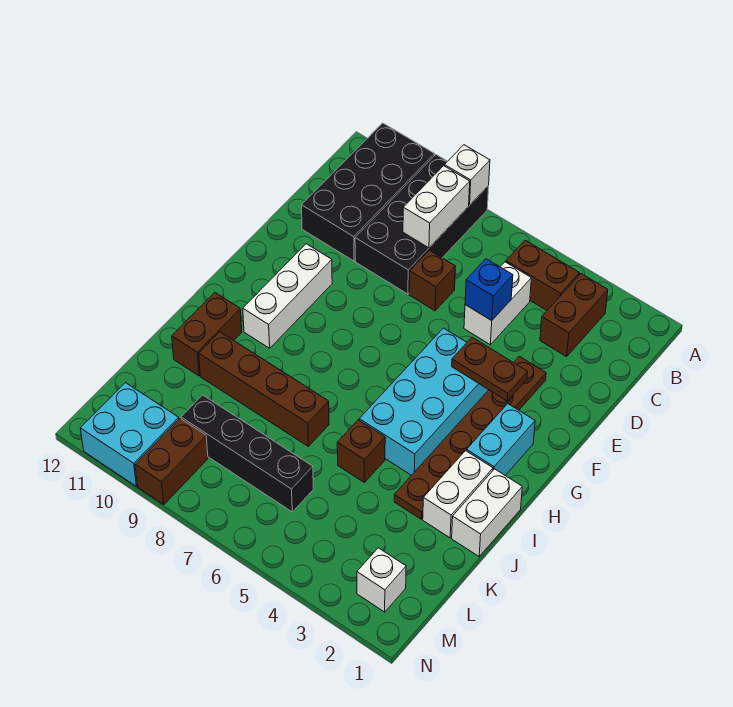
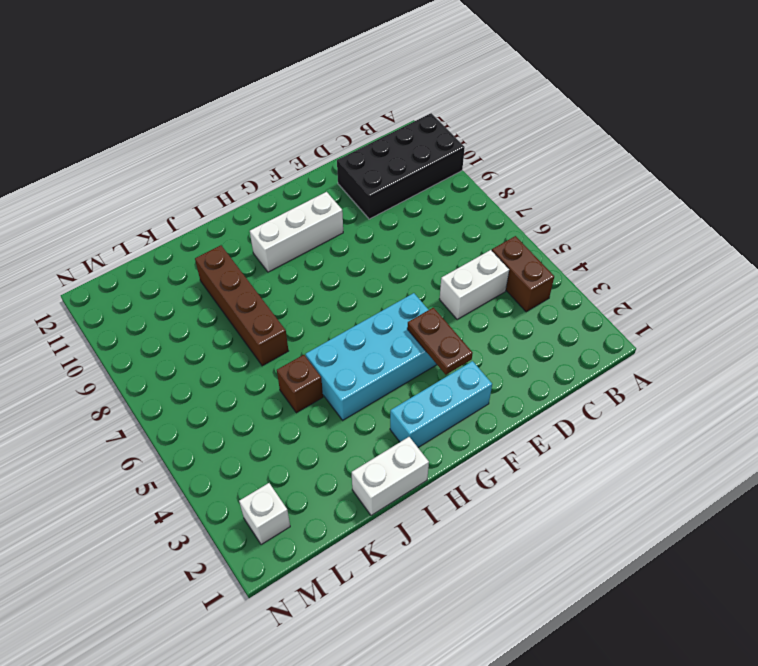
cyan brick F2:H2 level 1 -> cyan brick G2:H2 level 1
none -> black brick A8:D9 level 1
none -> brown brick B3:C3 level 1
none -> brown brick D7 level 1

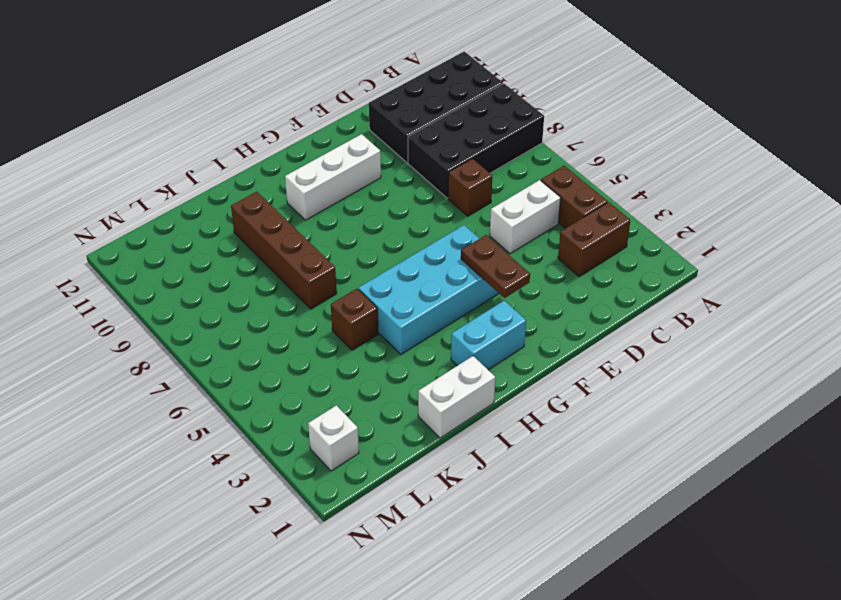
none -> brown plate E3:J3 level 1
none -> white brick I2:J2 level 1
none -> brown brick I11:J11 level 1

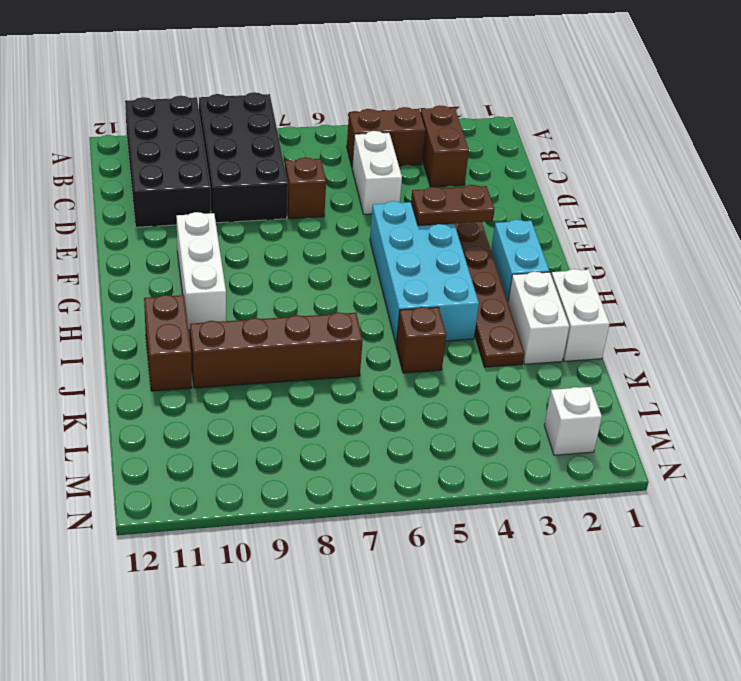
none -> black brick L6:L9 level 1
none -> brown brick M9:N9 level 1
none -> cyan brick M10:N11 level 1

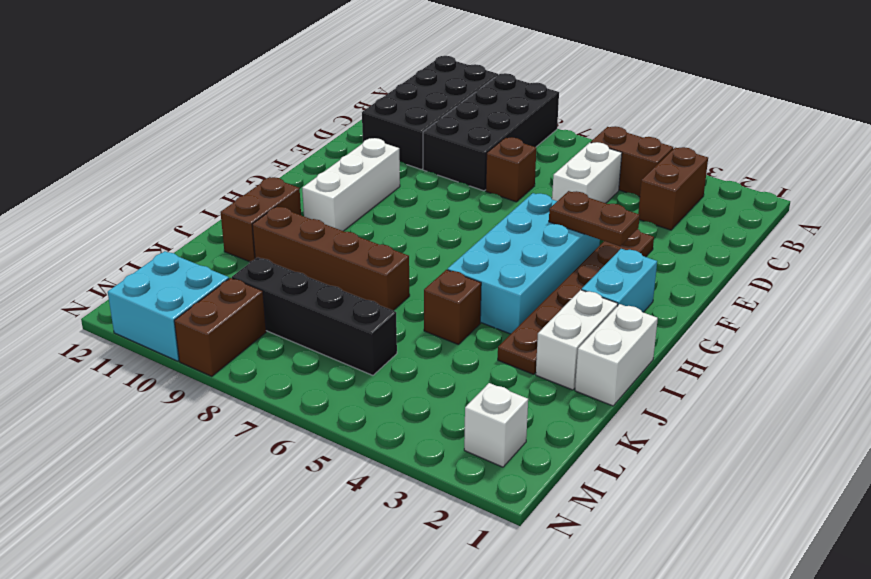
none -> white brick A8 level 2
none -> white brick B8:C8 level 2
none -> blue brick D5 level 2

